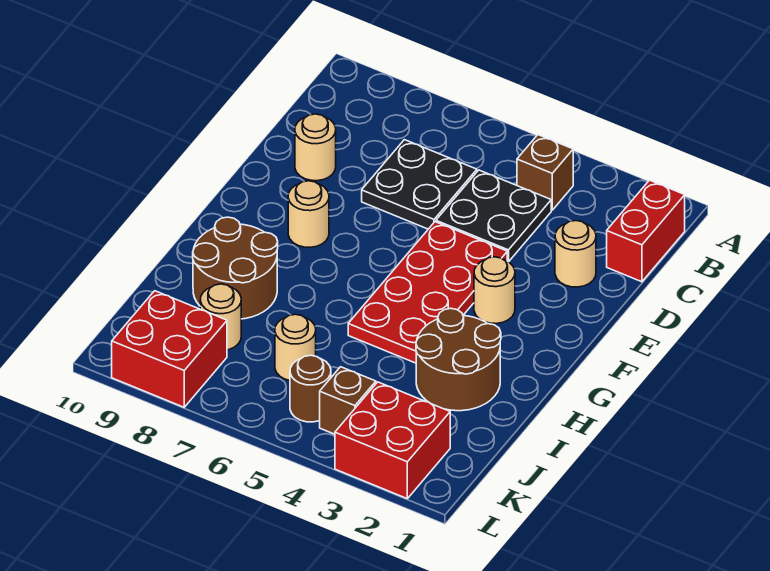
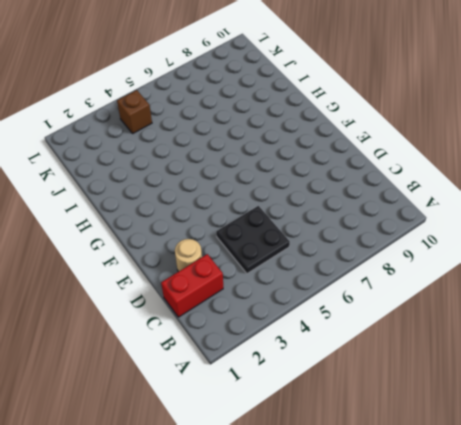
red brick C1:C2 level 1 -> red brick B1:C1 level 1
none -> brown brick B4 level 1
none -> black plate C6:D7 level 1
none -> tan round brick D9 level 1

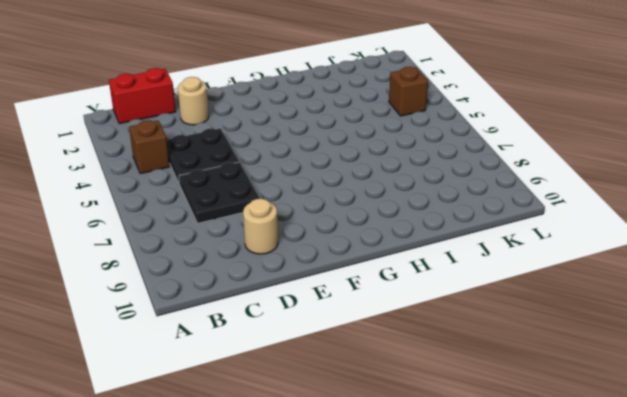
none -> red plate E4:H5 level 1
none -> tan round brick F3 level 1
none -> tan round brick F8 level 1

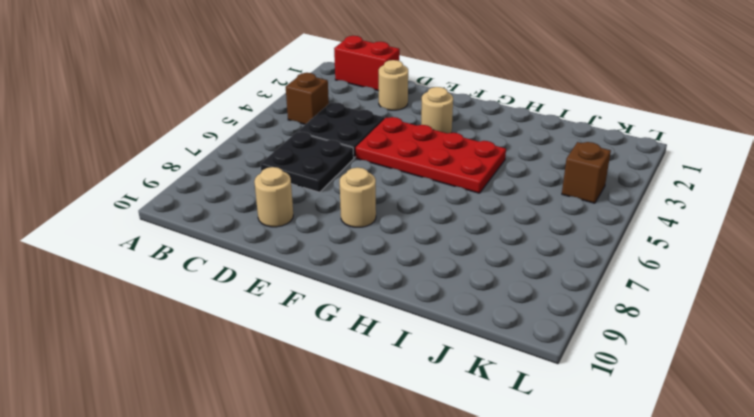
none -> brown round brick H2:I3 level 1
none -> brown round brick H8:I9 level 1
none -> tan round brick J6 level 1

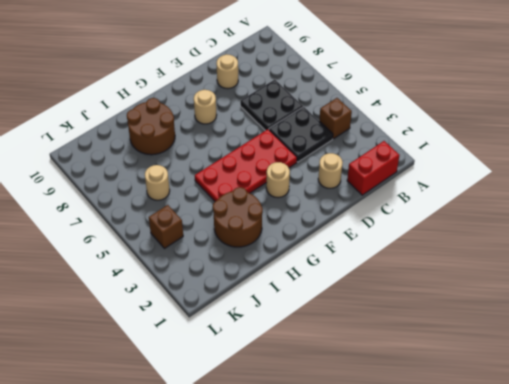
none -> tan round brick J8 level 1
none -> red brick K2:L3 level 1
none -> brown round brick K5 level 1

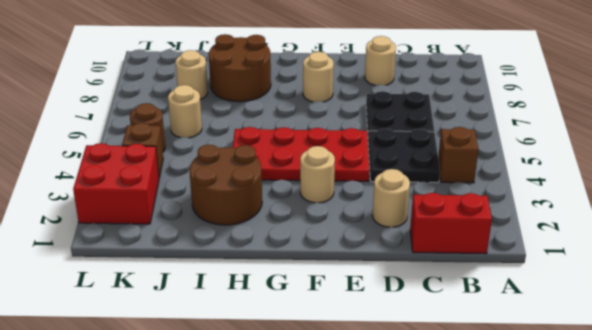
none -> red brick K8:L9 level 1

